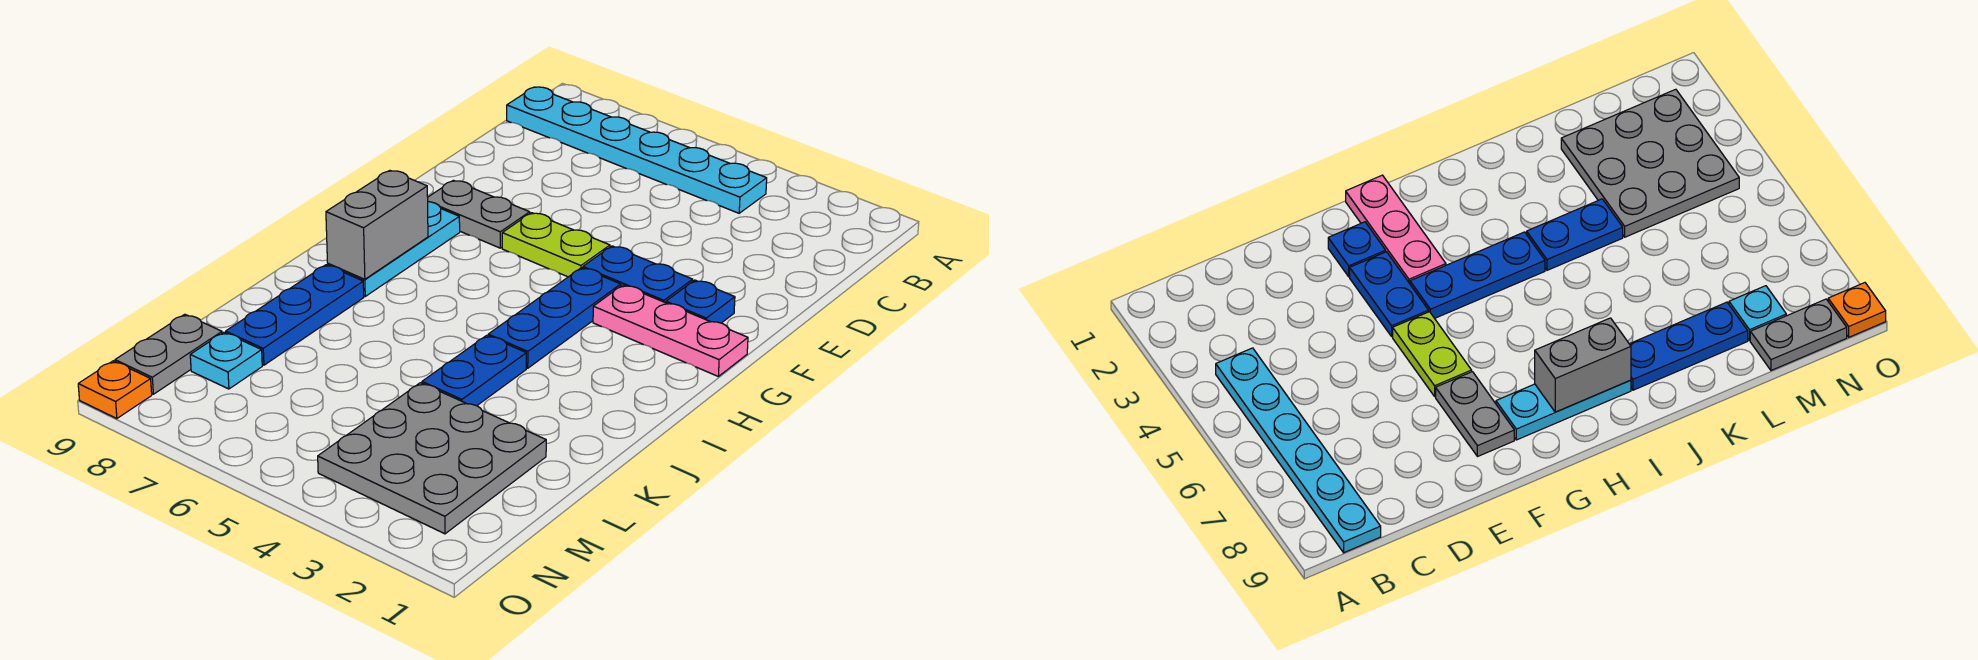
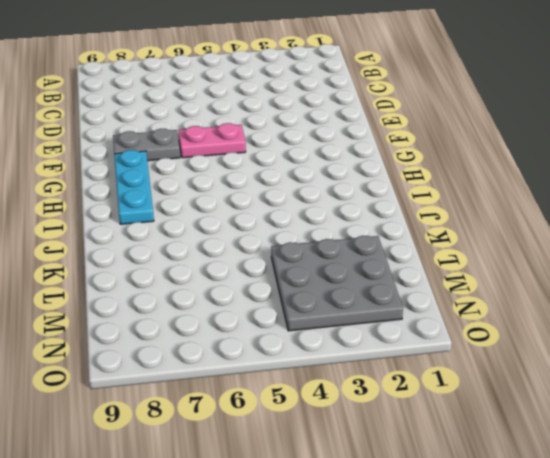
pink plate F5:F6 level 1 -> lime plate F5:F6 level 1
none -> cyan plate B4:B9 level 1
none -> blue plate F2 level 1
none -> blue plate F3:F4 level 1

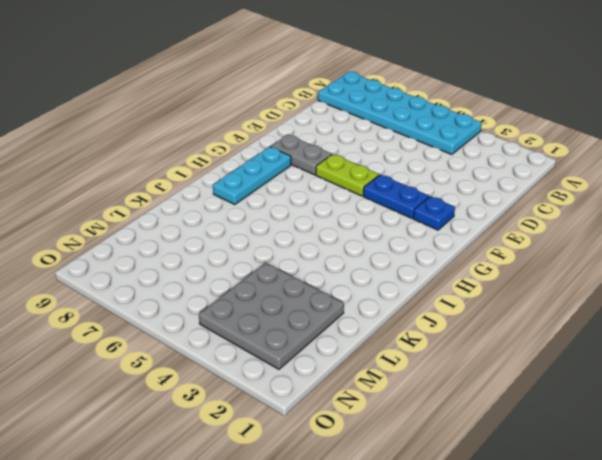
cyan plate A4:B9 level 1 -> cyan plate B4:B9 level 1
none -> pink plate G1:G3 level 1
none -> blue plate G4:I4 level 1
none -> blue plate J4:K4 level 1

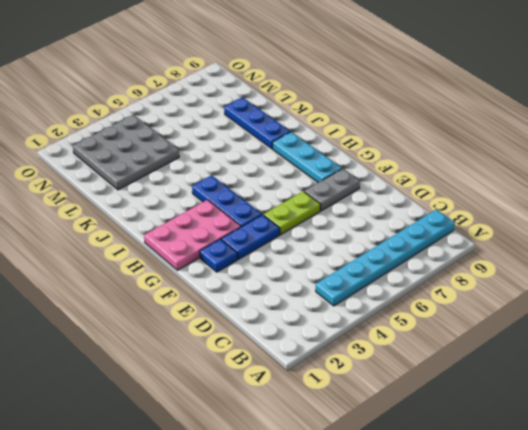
pink plate G1:H3 level 1 -> pink plate G1:G3 level 1
none -> blue plate J4:K4 level 1
none -> cyan plate M8 level 1
none -> grey plate M9:N9 level 1

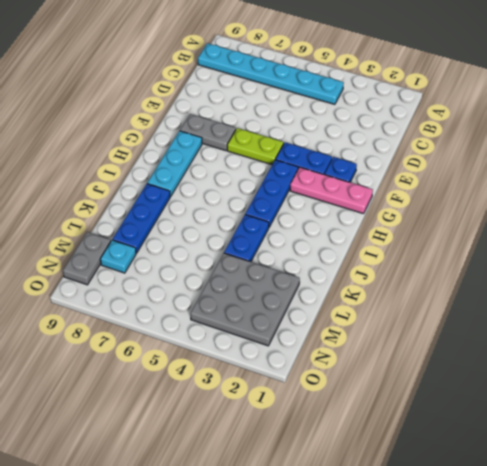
none -> orange plate O9 level 1
none -> grey brick H8:I8 level 2

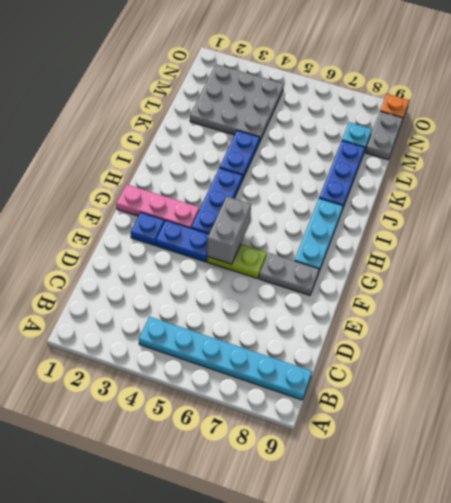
grey brick F5:G5 level 2 -> grey brick H8:I8 level 2

